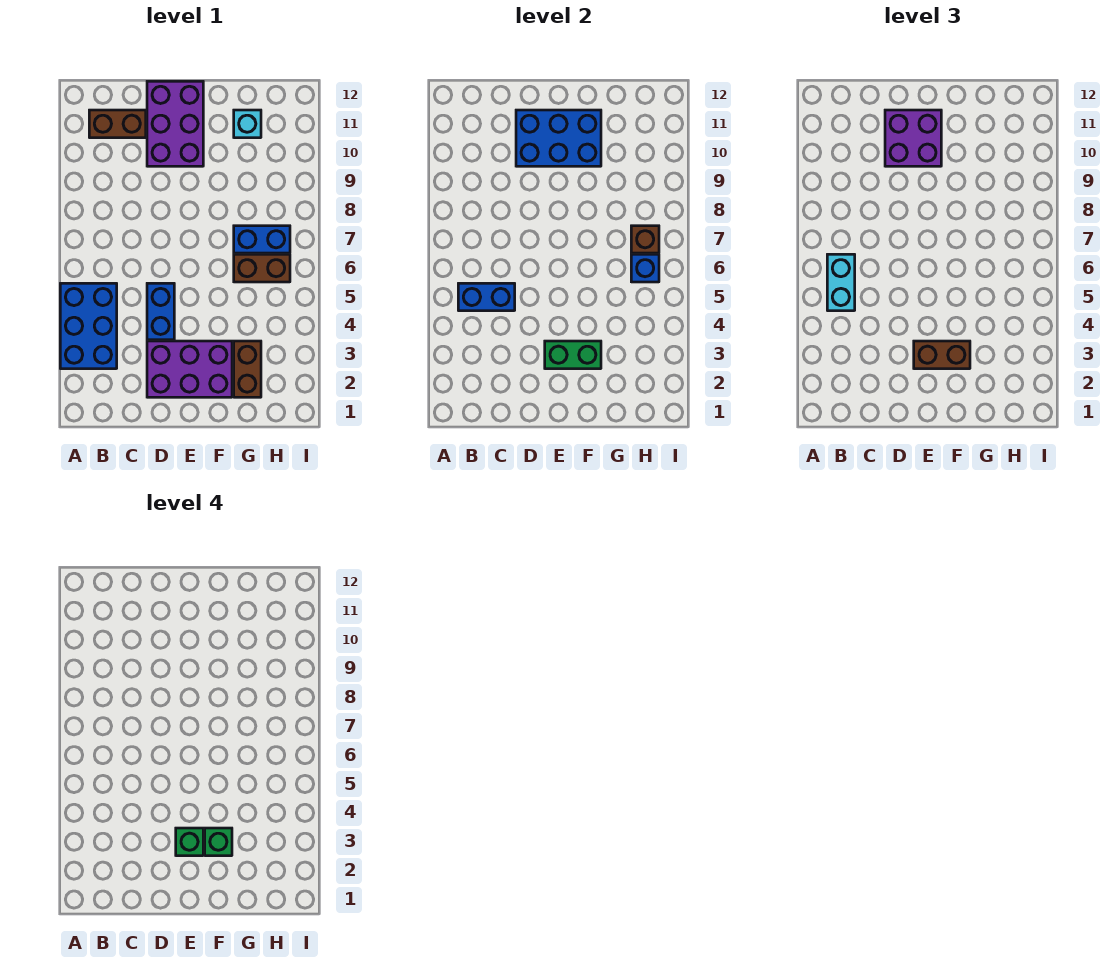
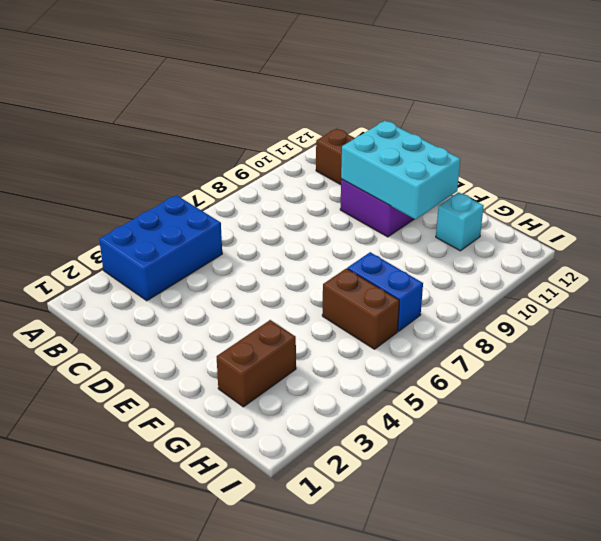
cyan brick D10:F11 level 2 -> blue brick D10:F11 level 2
none -> purple brick D2:F3 level 1
none -> blue brick D4:D5 level 1
none -> blue brick B5:C5 level 2

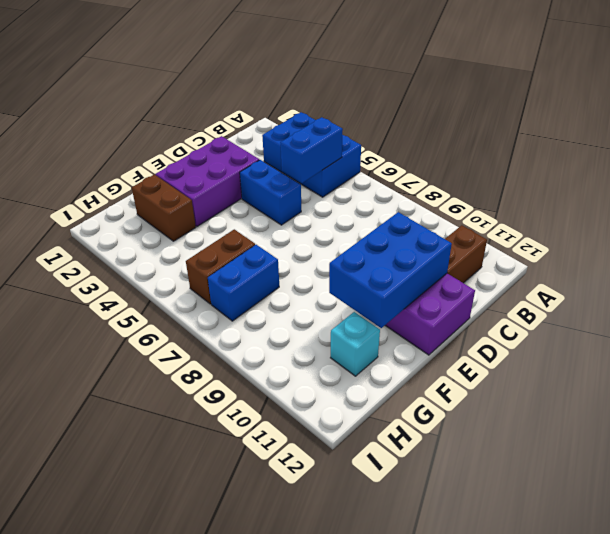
none -> green brick E3:F3 level 2
none -> blue brick H6 level 2
none -> brown brick H7 level 2

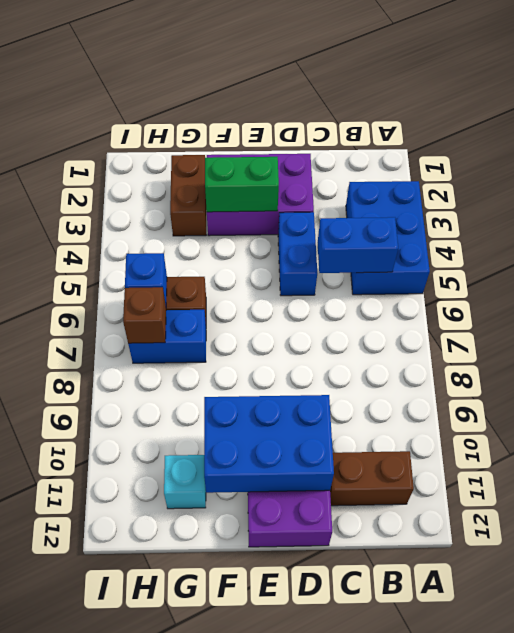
none -> cyan brick B5:B6 level 3
none -> purple brick D10:E11 level 3
none -> brown brick E3:F3 level 3

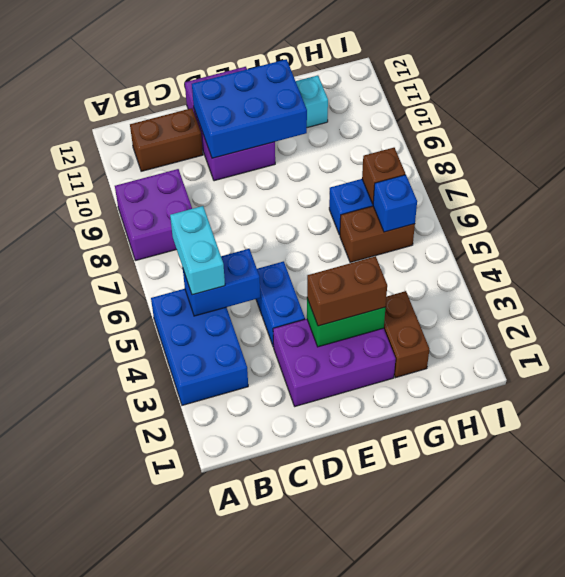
purple brick A8:B9 level 1 -> purple brick D10:E11 level 3
none -> green brick E3 level 4
none -> green brick F3 level 4

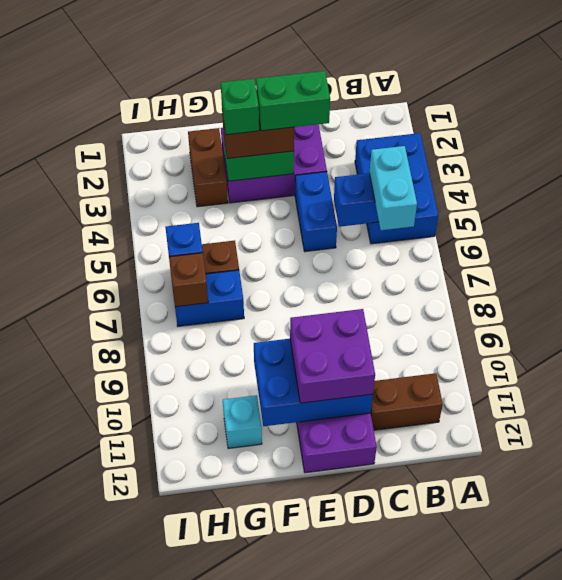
green brick D3:E3 level 4 -> green brick E3 level 4

